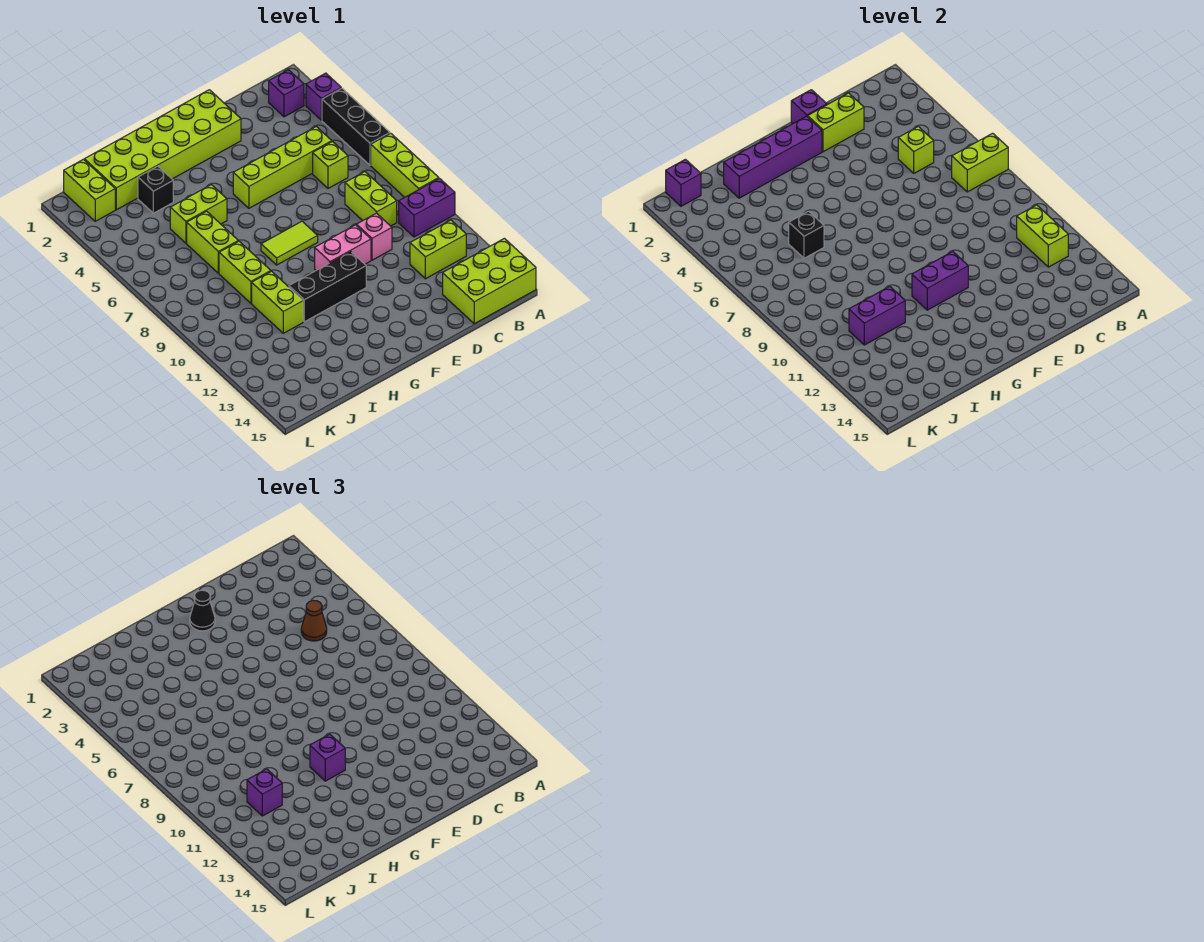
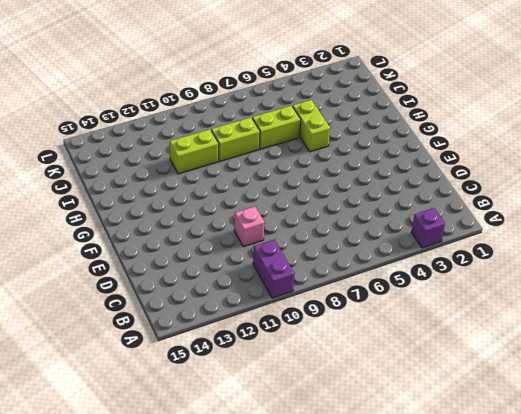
none -> black brick A4:A6 level 1
none -> lime brick A7:A9 level 1
none -> lime brick A14:C15 level 1
none -> purple brick B2 level 1

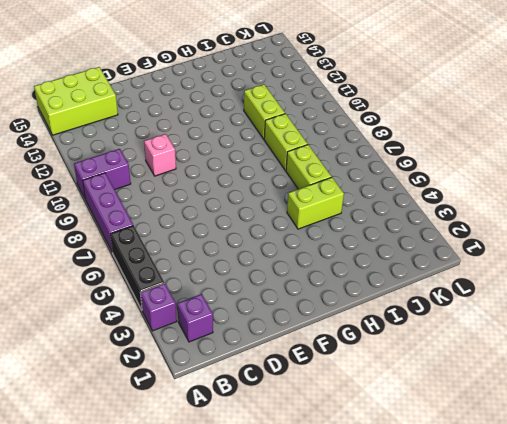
purple brick A7:A9 level 1 -> lime brick A7:A9 level 1
none -> lime brick B12:C12 level 1
none -> lime brick C5:F5 level 1
none -> lime brick C6 level 1
none -> lime brick C8:C9 level 1

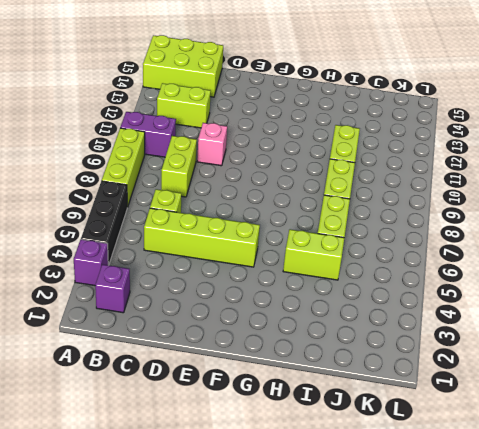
none -> lime brick E1:J2 level 1
none -> pink brick E10:F10 level 1
none -> lime tile F8:G8 level 1
none -> black brick F11:H11 level 1

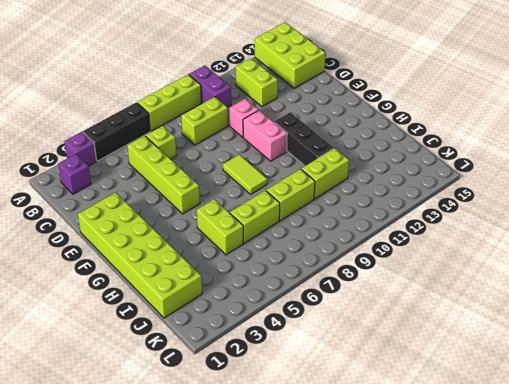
none -> black brick I3 level 1
none -> lime brick K1:K2 level 1
none -> lime brick A7:B7 level 2
none -> lime brick B11:B12 level 2

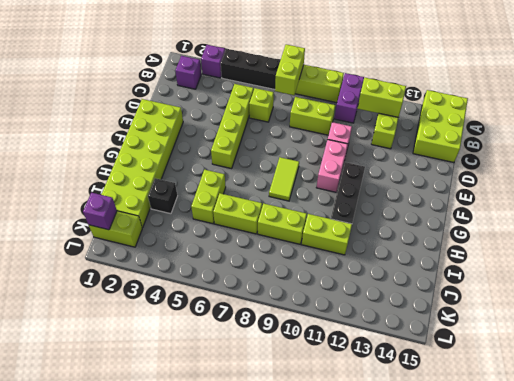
none -> lime brick C5 level 2
none -> lime brick D2:E2 level 2
none -> purple brick E1 level 2
none -> purple brick F2:I2 level 2

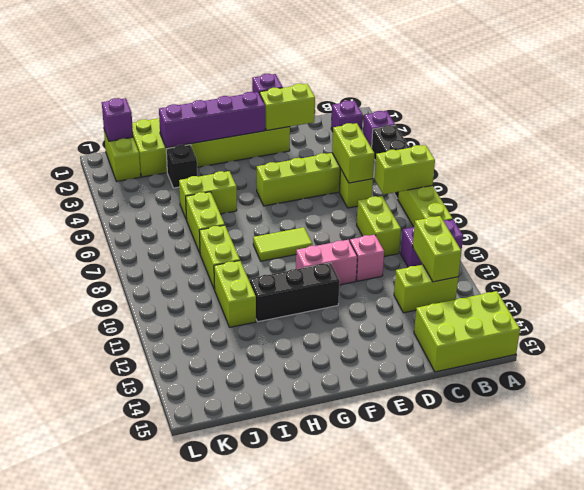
lime brick C5:C6 level 2 -> lime brick C5 level 2
none -> purple brick F11:G11 level 2
none -> black brick I6 level 2
none -> purple brick I11:J11 level 2
none -> brown cone C5 level 3

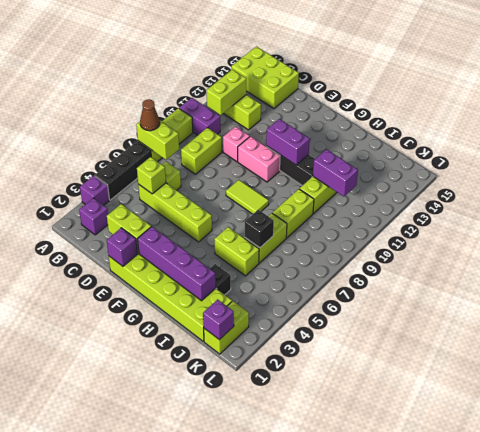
brown cone A7 level 3 -> brown cone C5 level 3
none -> black cone F2 level 3
none -> purple brick G11 level 3
none -> purple brick J11 level 3

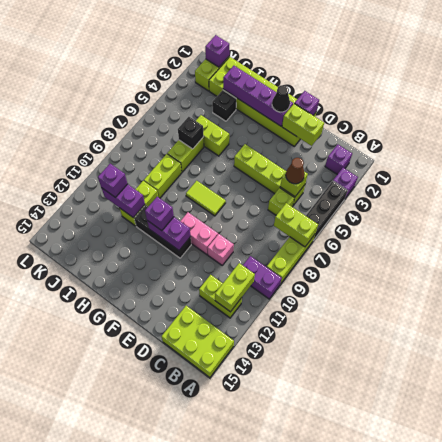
none -> lime brick C8:C9 level 1

